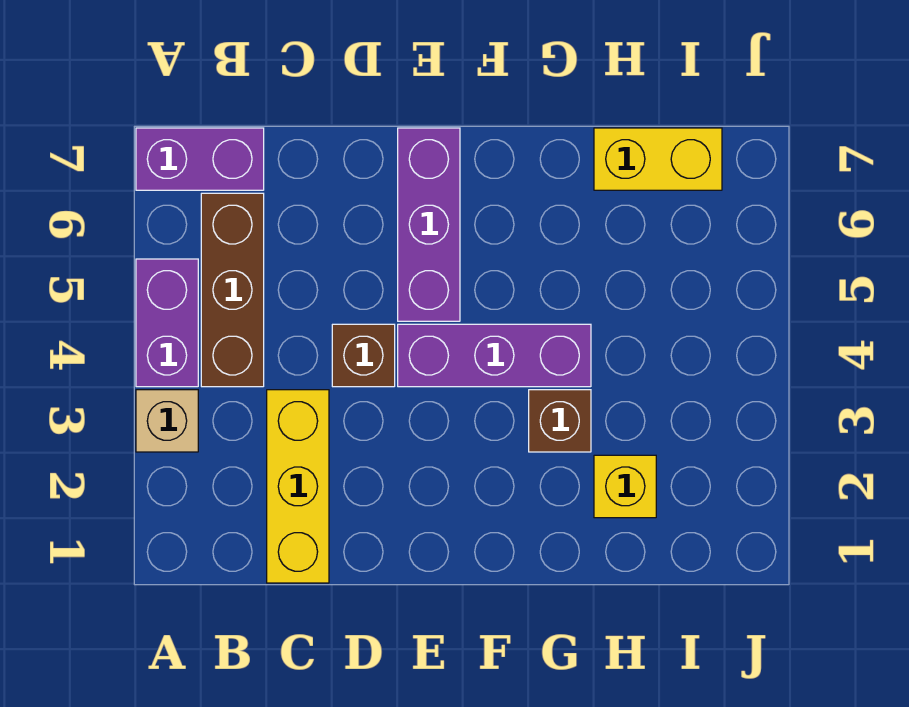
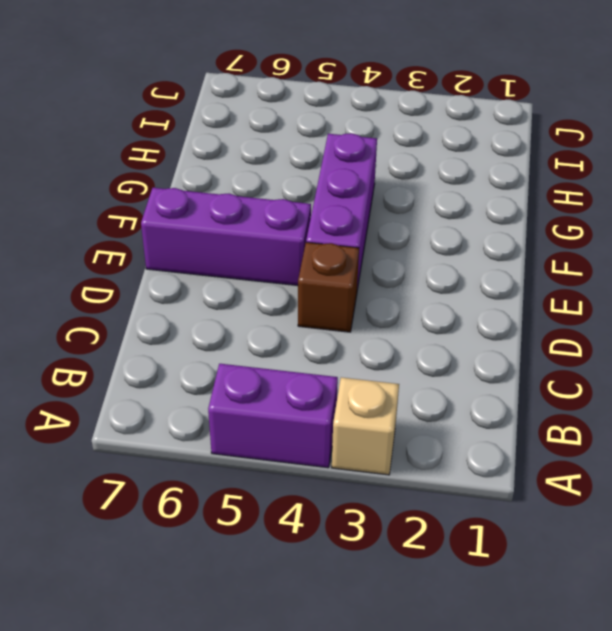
none -> purple brick A7:B7 level 1
none -> brown brick B4:B6 level 1

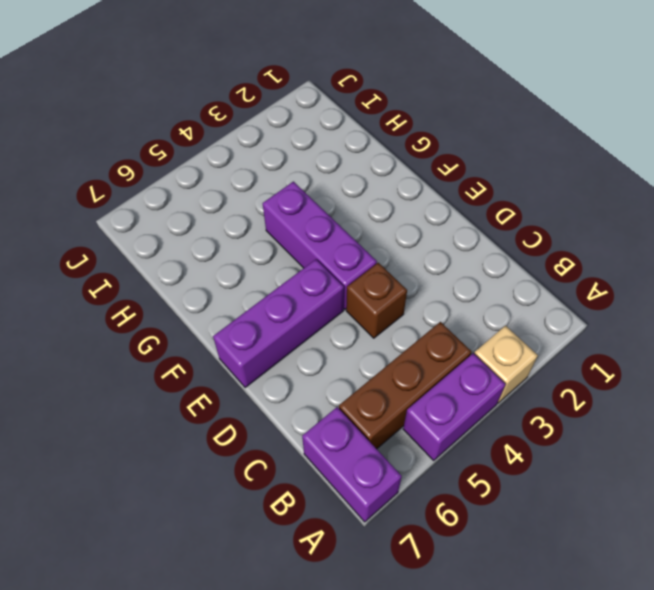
none -> yellow brick C1:C3 level 1
none -> brown brick G3 level 1

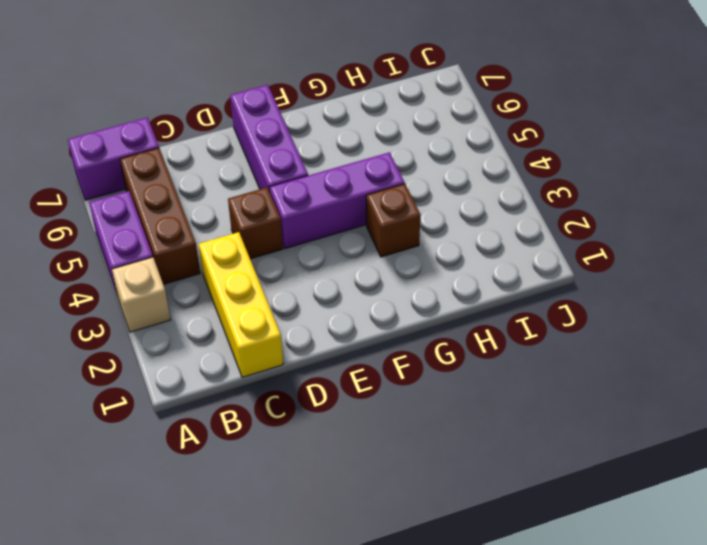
none -> yellow brick H2 level 1
none -> yellow brick H7:I7 level 1

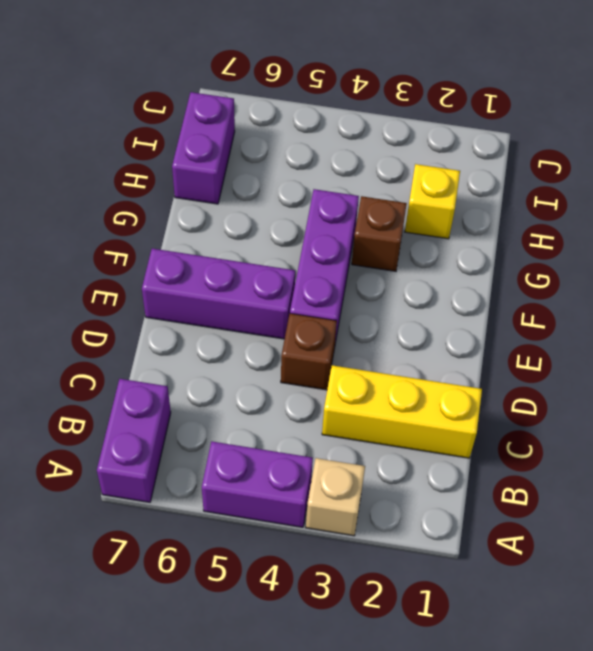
purple brick H7:I7 level 1 -> yellow brick H7:I7 level 1
none -> brown brick B4:B6 level 1

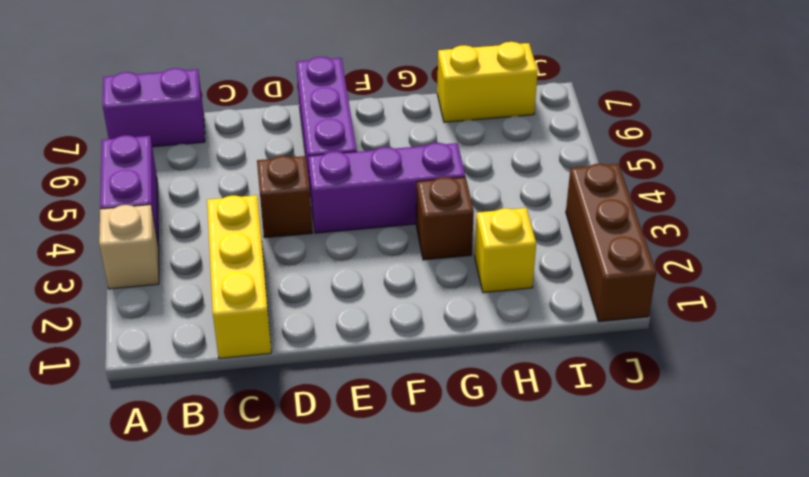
brown brick J1:J3 level 1 -> brown brick B4:B6 level 1

